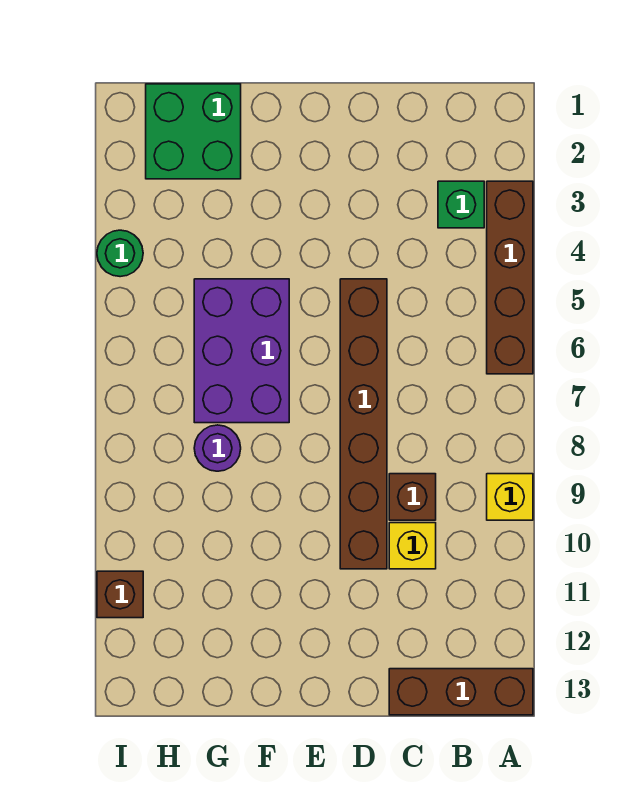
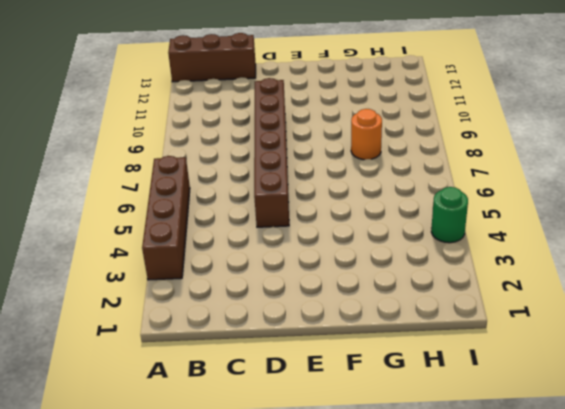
orange round brick G8 level 1 -> purple round brick G8 level 1
none -> yellow brick A9 level 1
none -> green brick B3 level 1
none -> brown brick C9 level 1

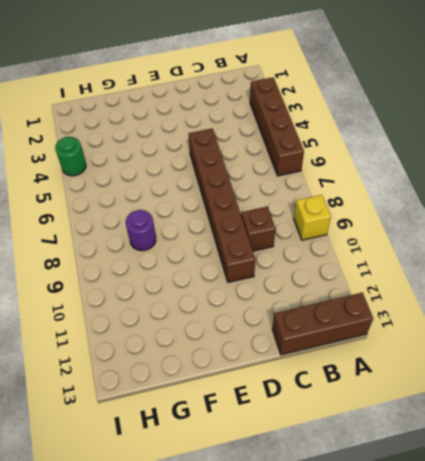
none -> green brick B3 level 1
none -> yellow brick C10 level 1
none -> purple brick F5:G7 level 1

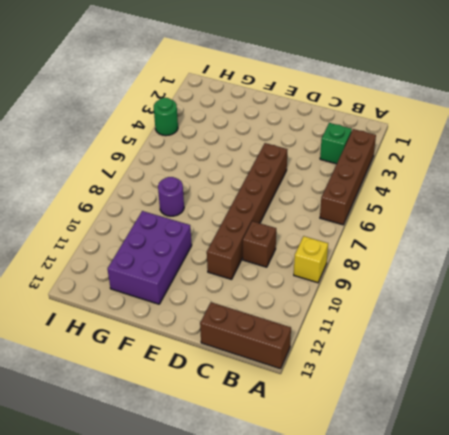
purple brick F10:G12 level 1 -> purple brick F5:G7 level 1
none -> yellow brick C10 level 1
none -> green brick G1:H2 level 1
none -> brown brick I11 level 1

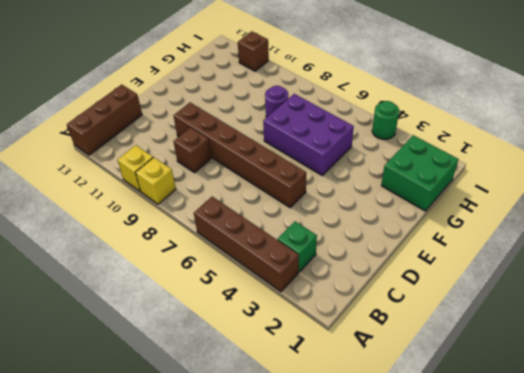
yellow brick A10 level 1 -> yellow brick C10 level 1

